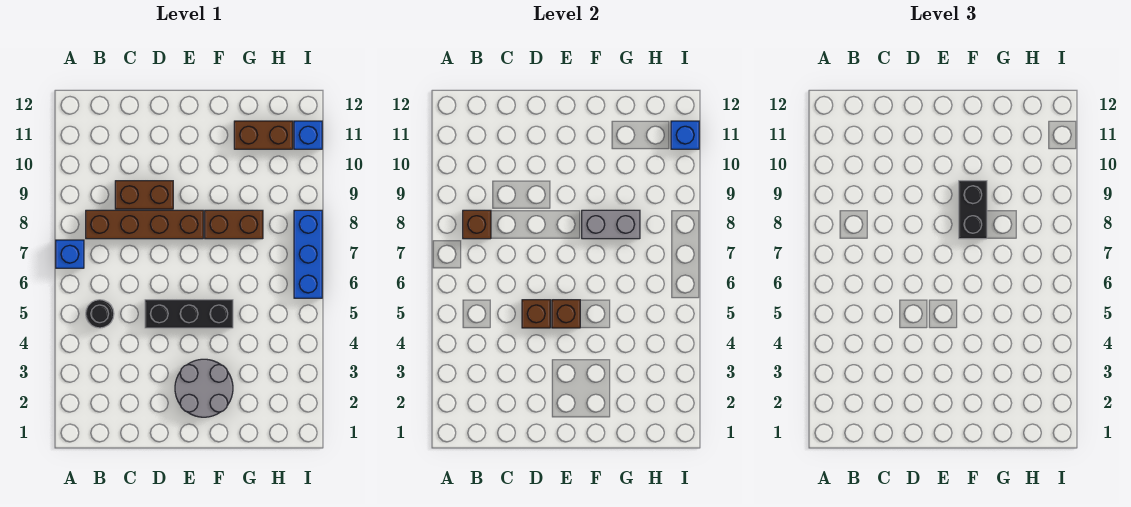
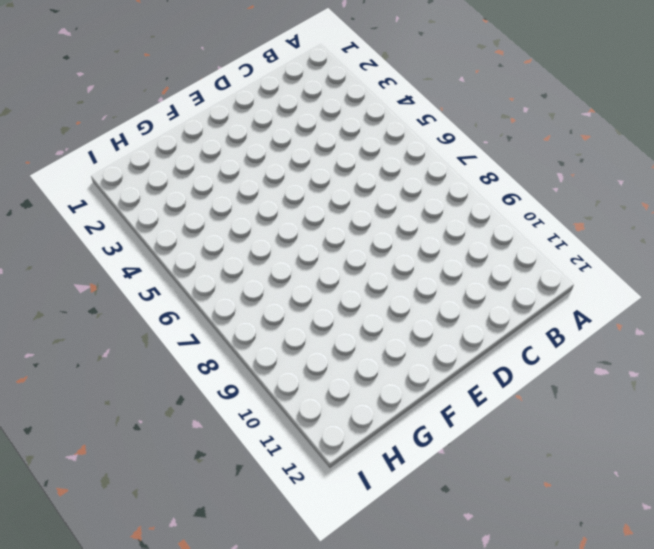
none -> blue brick A7 level 1
none -> black round brick B5 level 1
none -> brown brick B8:E8 level 1

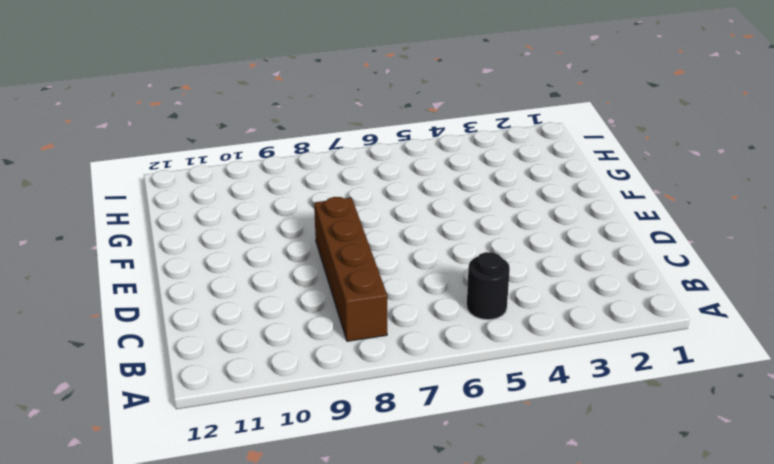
none -> blue brick A7 level 1
none -> brown brick C9:D9 level 1
none -> black brick D5:F5 level 1

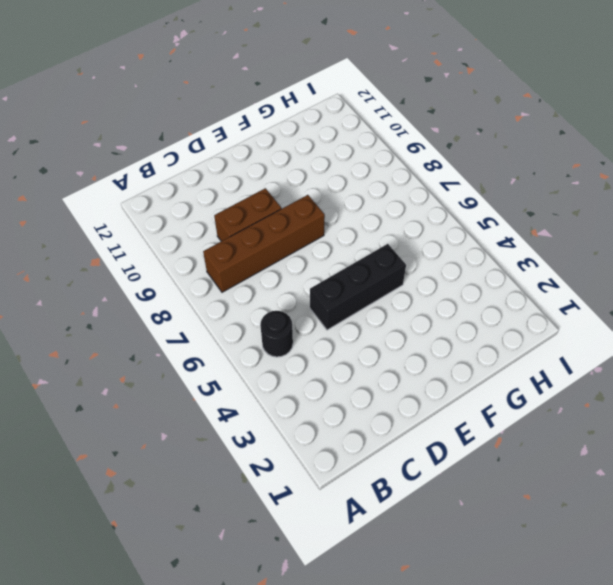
none -> blue brick A7 level 1
none -> grey round brick E2:F3 level 1
none -> brown brick F8:G8 level 1

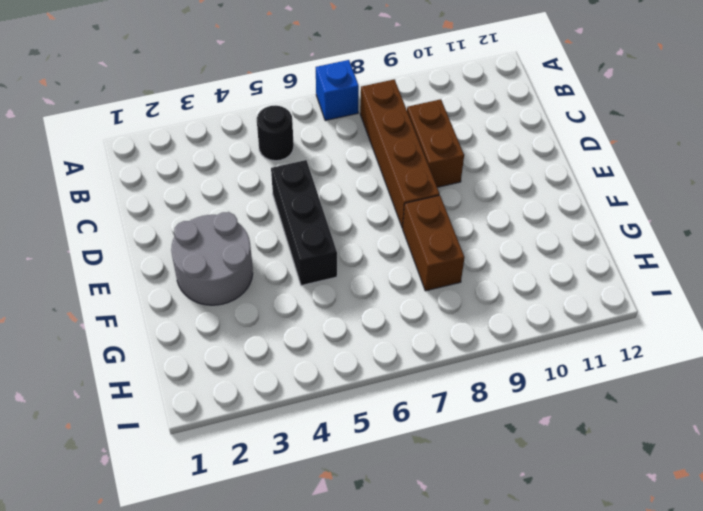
none -> brown brick G11:H11 level 1
none -> blue brick I6:I8 level 1
none -> blue brick I11 level 1

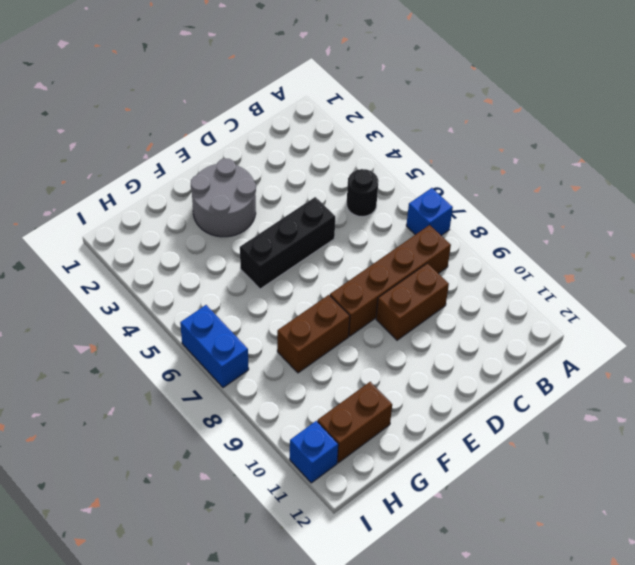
blue brick I6:I7 level 1 -> blue brick I6:I8 level 1
none -> brown brick B8 level 2
none -> brown brick D5 level 2
none -> brown brick E5 level 2

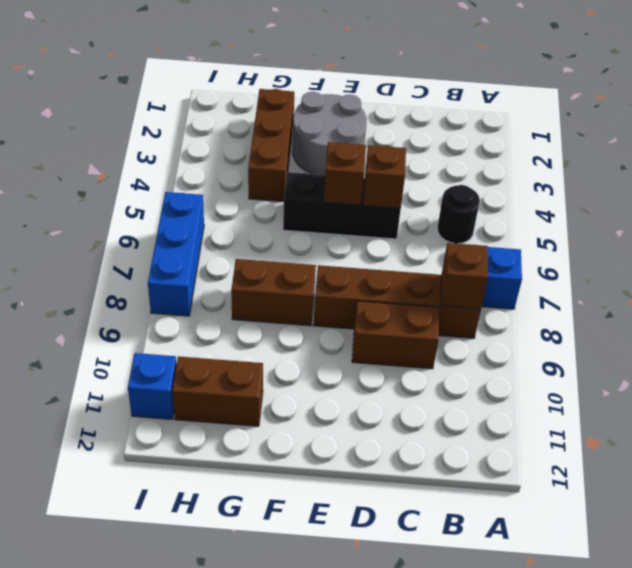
brown brick G2:G4 level 1 -> none
none -> grey brick F8:G8 level 2
none -> blue brick I11 level 2
none -> black brick F8:F9 level 3

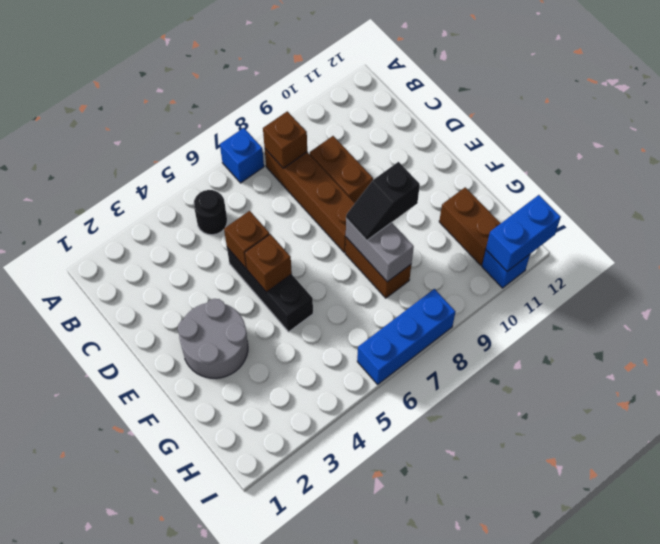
black slope F8:F9 level 3 top 9 -> black brick F8:F9 level 3
blue brick I11:I12 level 2 -> blue brick I11 level 2

